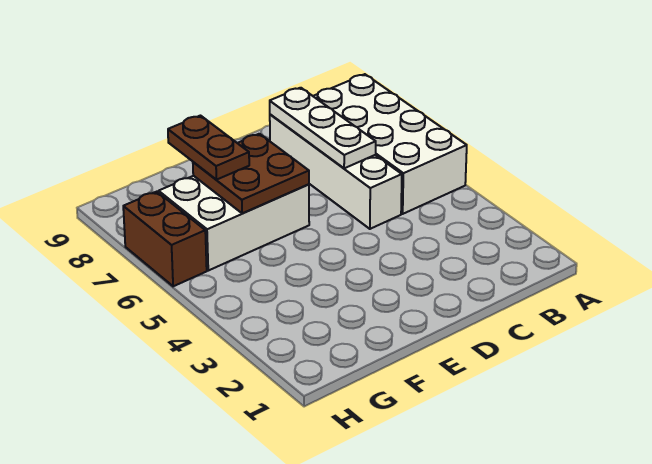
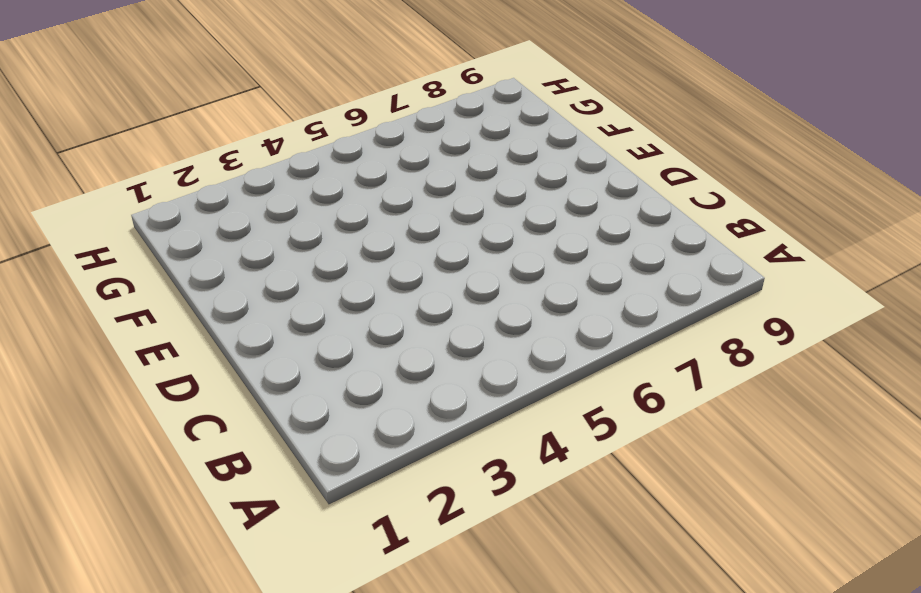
none -> white brick A5:B8 level 1
none -> white brick C5:C8 level 1

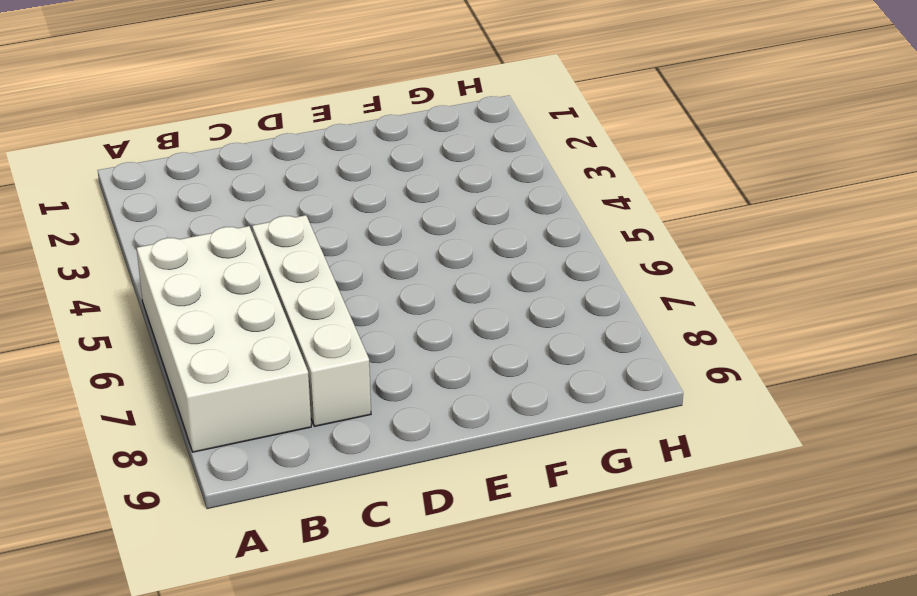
none -> white brick E6:G7 level 1
none -> brown brick H6:H7 level 1

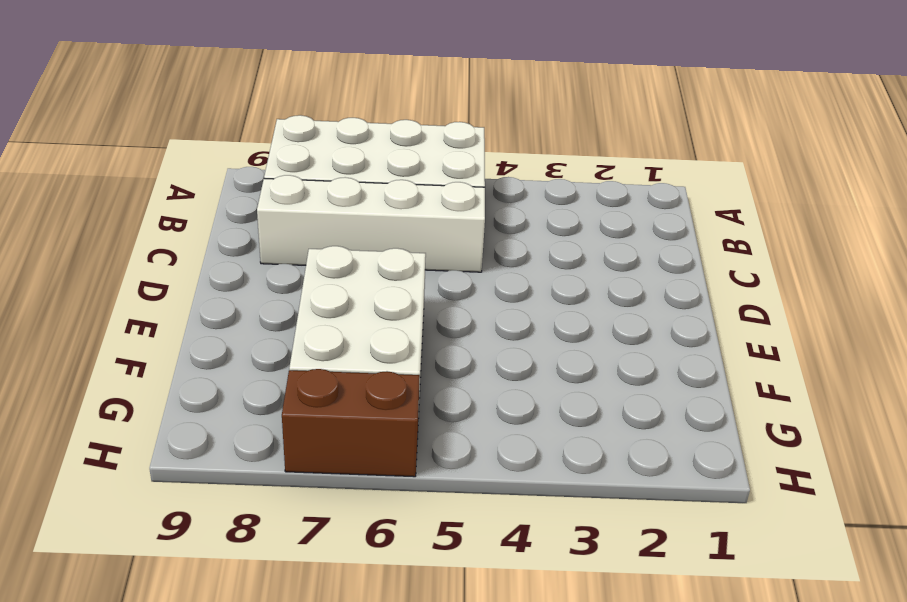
none -> white plate C6:C8 level 2
none -> brown plate E6:F7 level 2

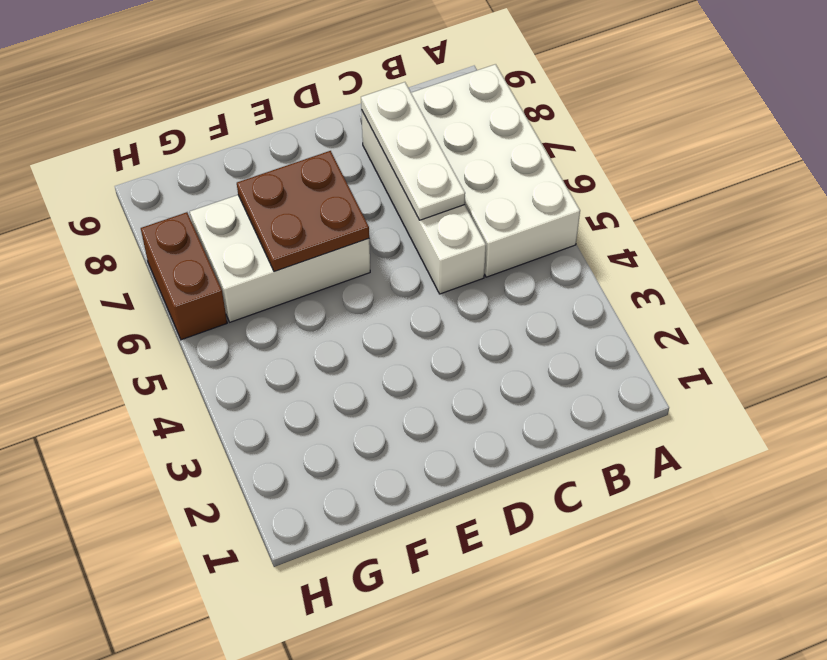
none -> brown plate F7:F8 level 3

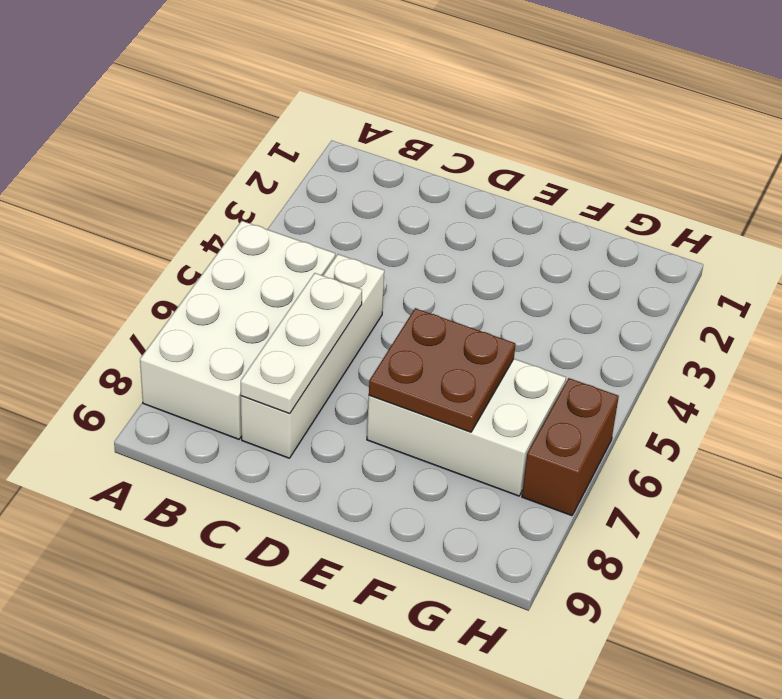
none -> brown plate F7:F8 level 3

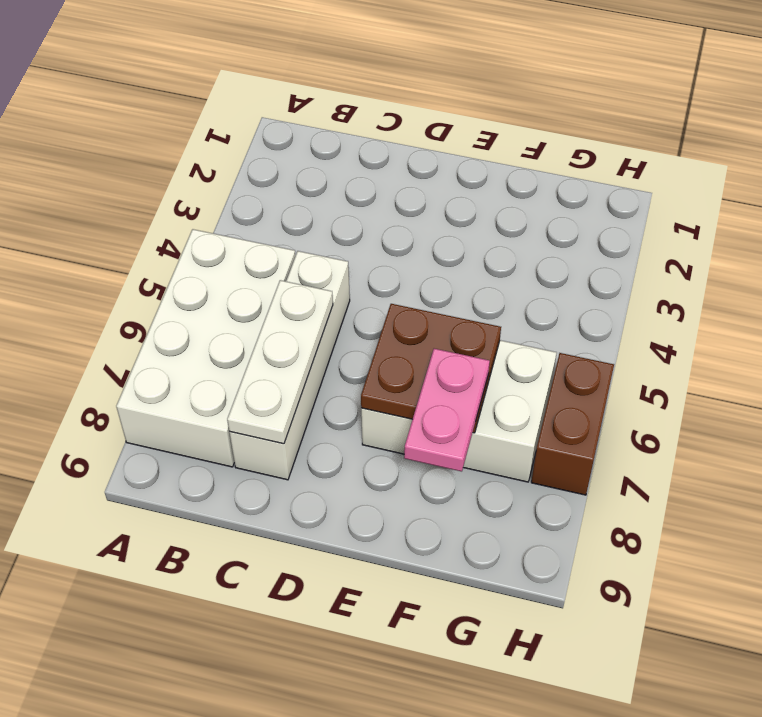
pink plate F7:F8 level 3 -> brown plate F7:F8 level 3

